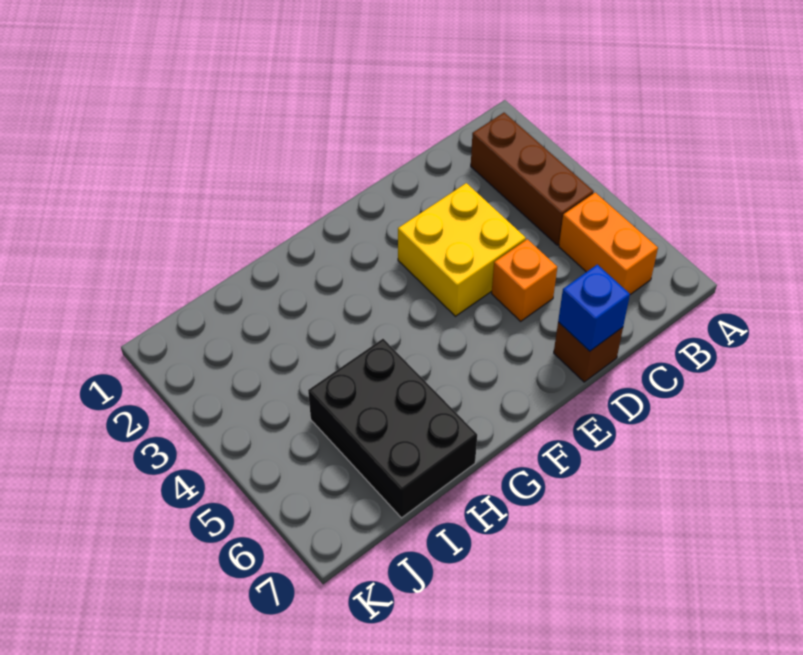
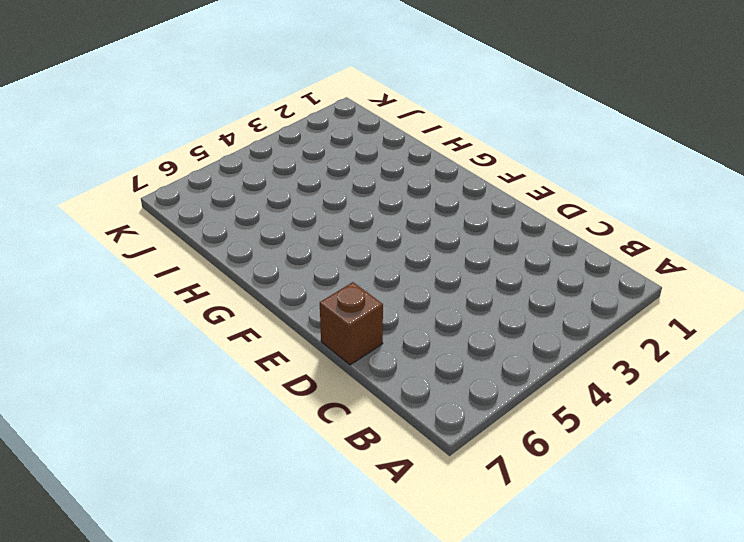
none -> brown brick B2:B4 level 1
none -> orange brick B5:B6 level 1

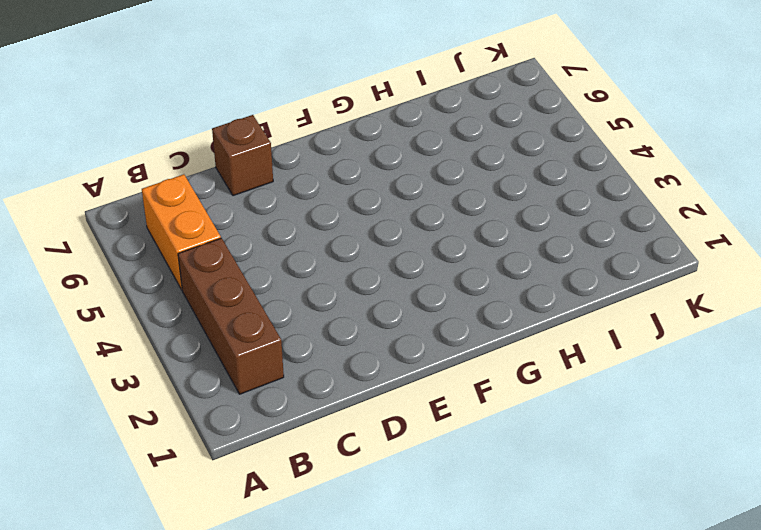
none -> yellow brick D3:E4 level 1
none -> orange brick D5 level 1

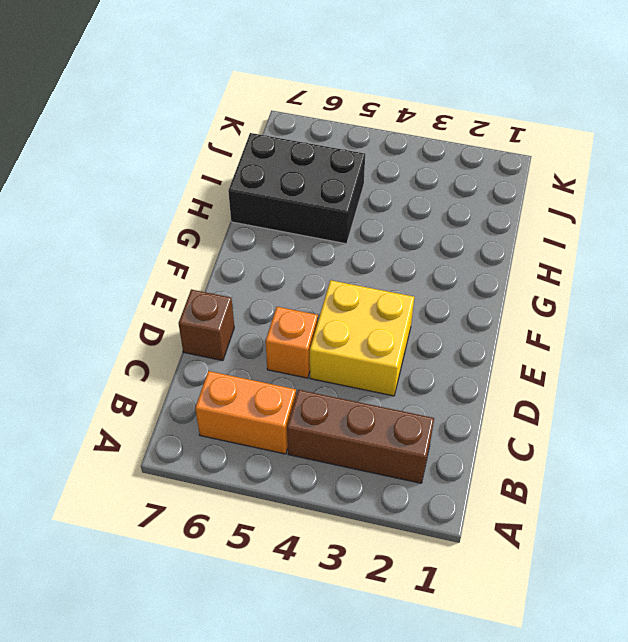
none -> blue brick D7 level 2

